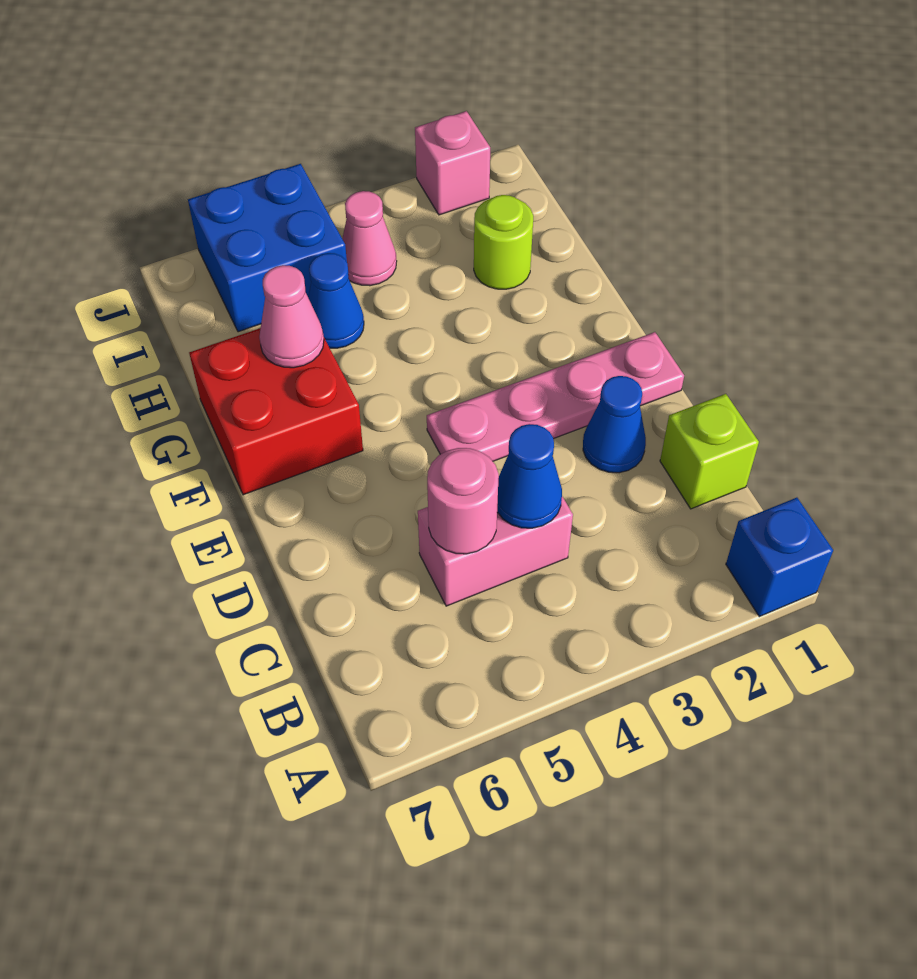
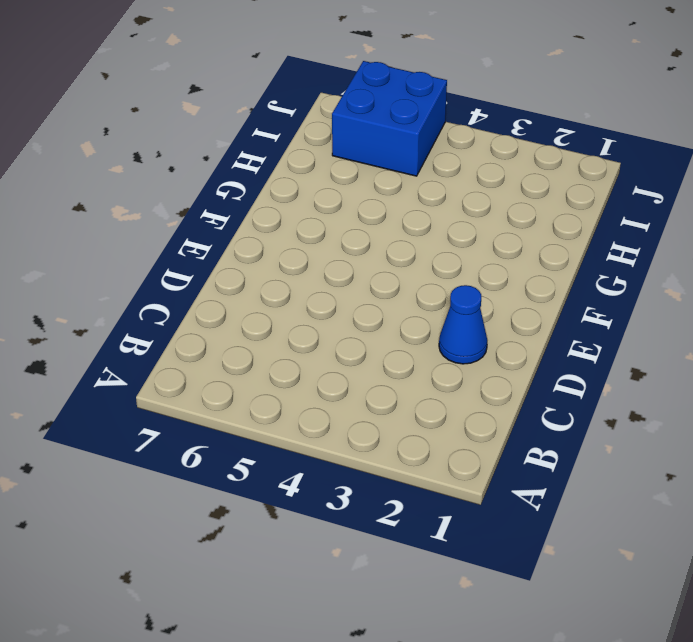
none -> blue brick A1 level 1
none -> lime brick C1 level 1
none -> pink brick C4:C5 level 1

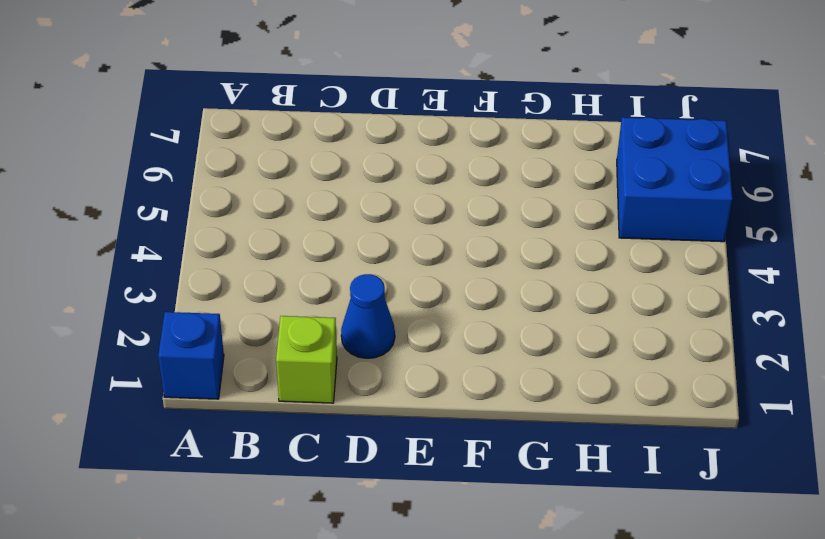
none -> pink brick C4:C5 level 1
none -> pink plate E1:E4 level 1
none -> red brick F6:G7 level 1

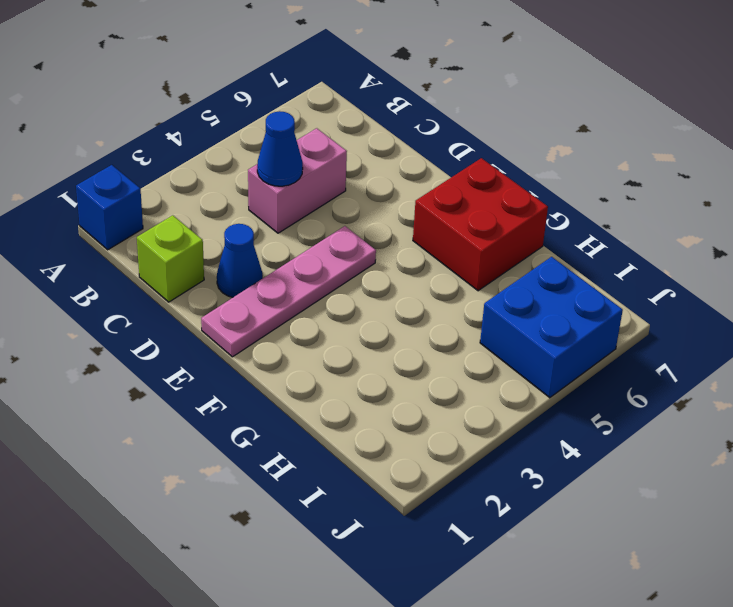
none -> lime round brick H2 level 1
none -> blue cone H5 level 1
none -> pink cone I4 level 1

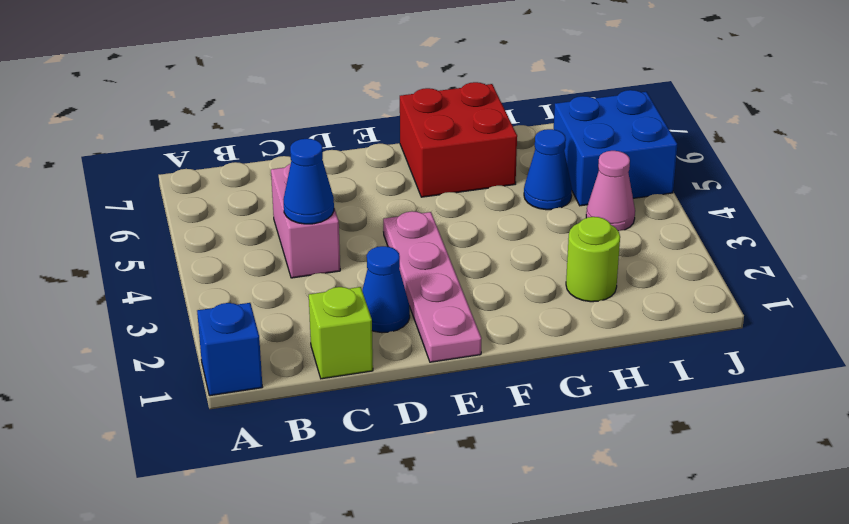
none -> pink brick J2 level 1
none -> pink round brick C5 level 2
none -> pink cone G6 level 2

